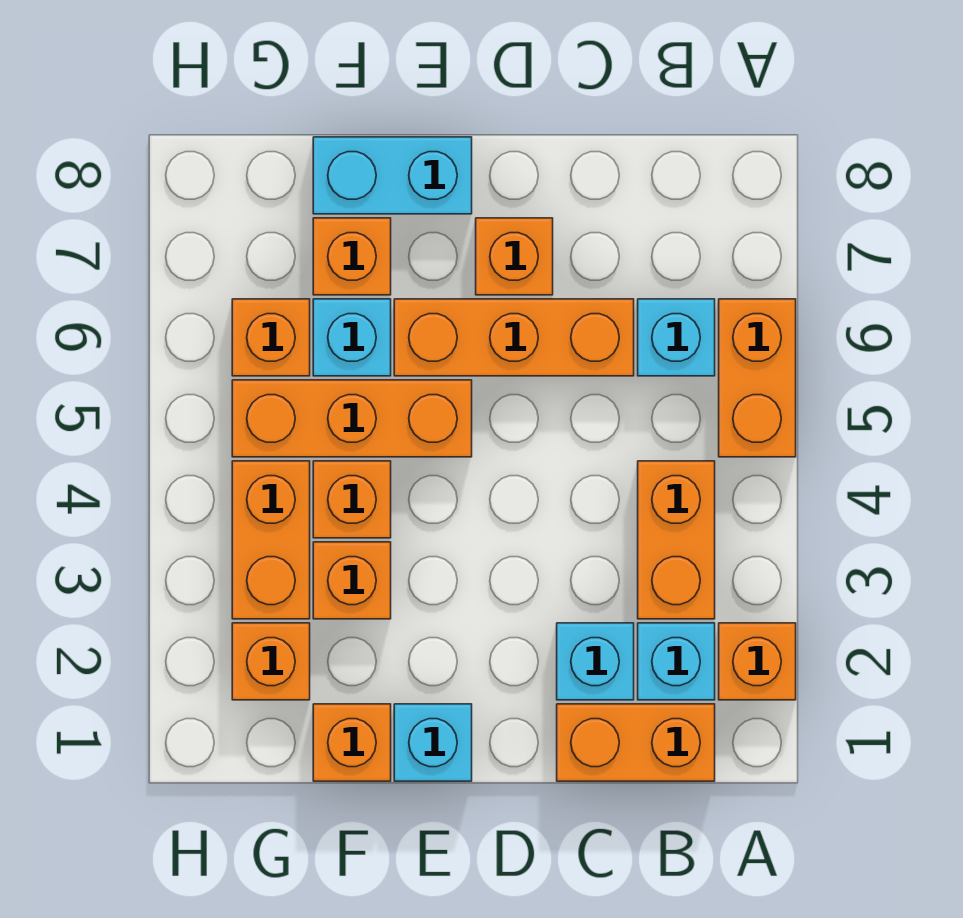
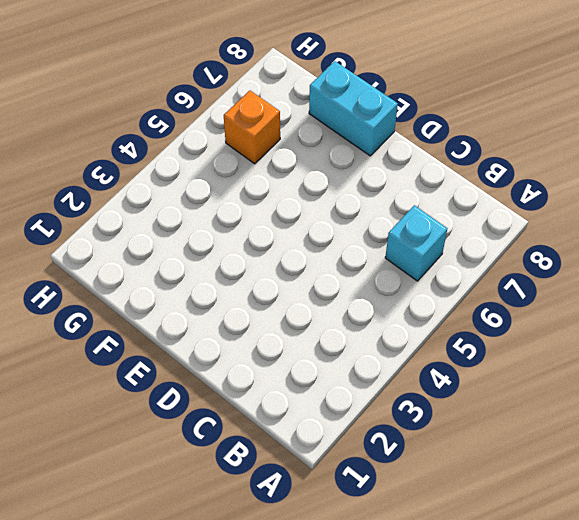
none -> orange brick A2 level 1
none -> orange brick A5:A6 level 1
none -> orange brick B1:C1 level 1

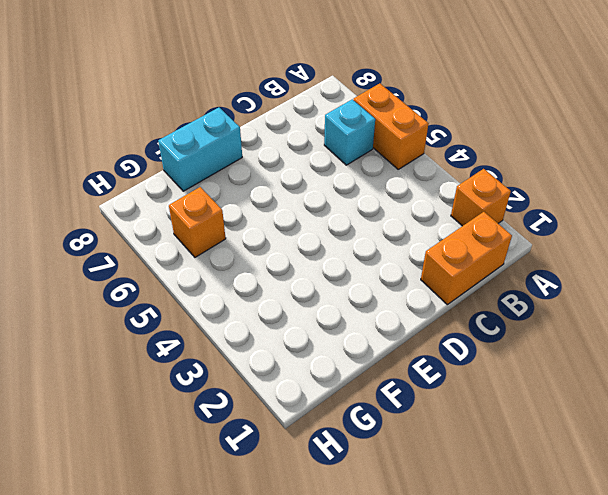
none -> cyan brick B2 level 1
none -> orange brick B3:B4 level 1
none -> cyan brick C2 level 1

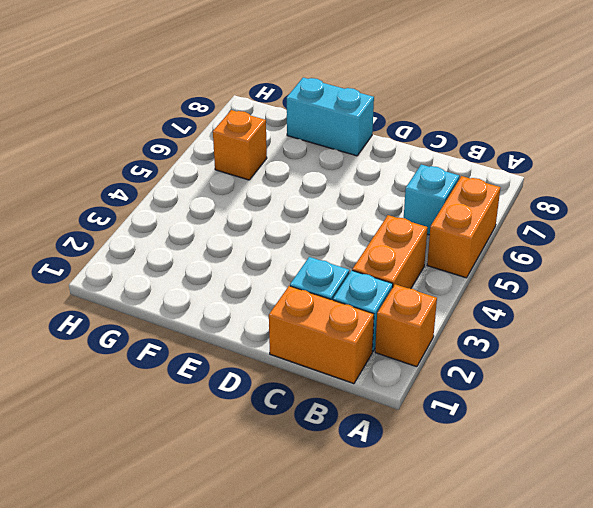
none -> orange brick C6:E6 level 1
none -> orange brick D7 level 1
none -> cyan brick E1 level 1

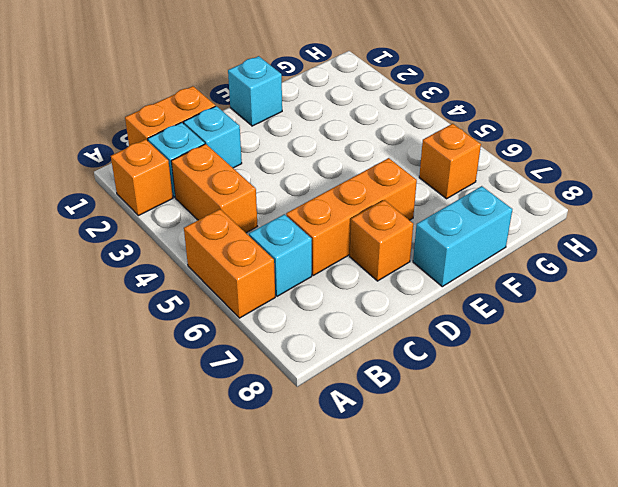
none -> orange brick E5:G5 level 1
none -> orange brick F1 level 1
none -> orange brick F3 level 1

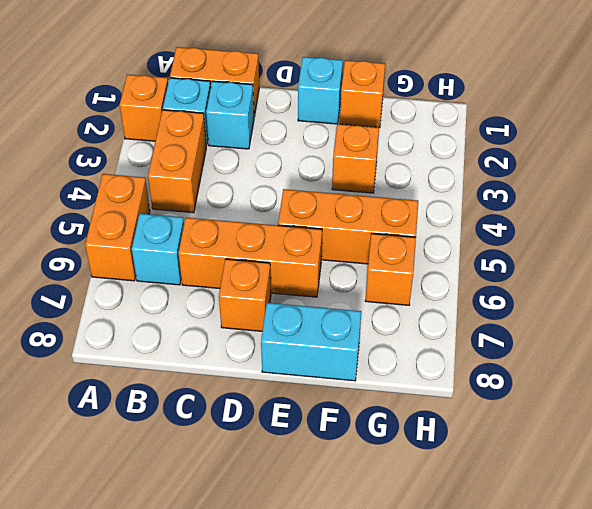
none -> orange brick F4 level 1
none -> cyan brick F6 level 1
none -> orange brick F7 level 1

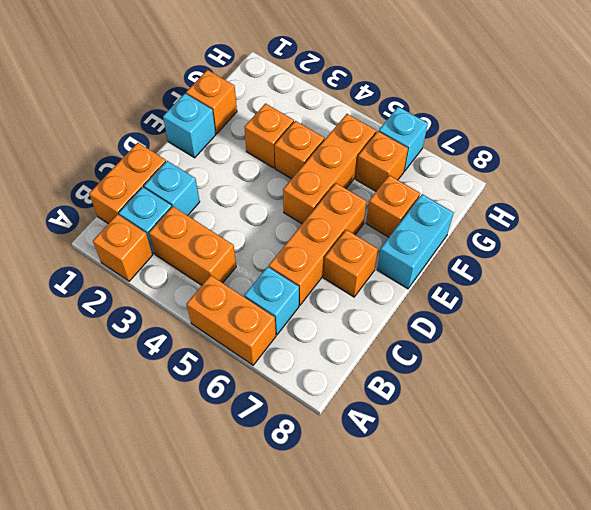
cyan brick H6 level 1 -> cyan brick F6 level 1
none -> orange brick G2 level 1
none -> orange brick G3:G4 level 1

